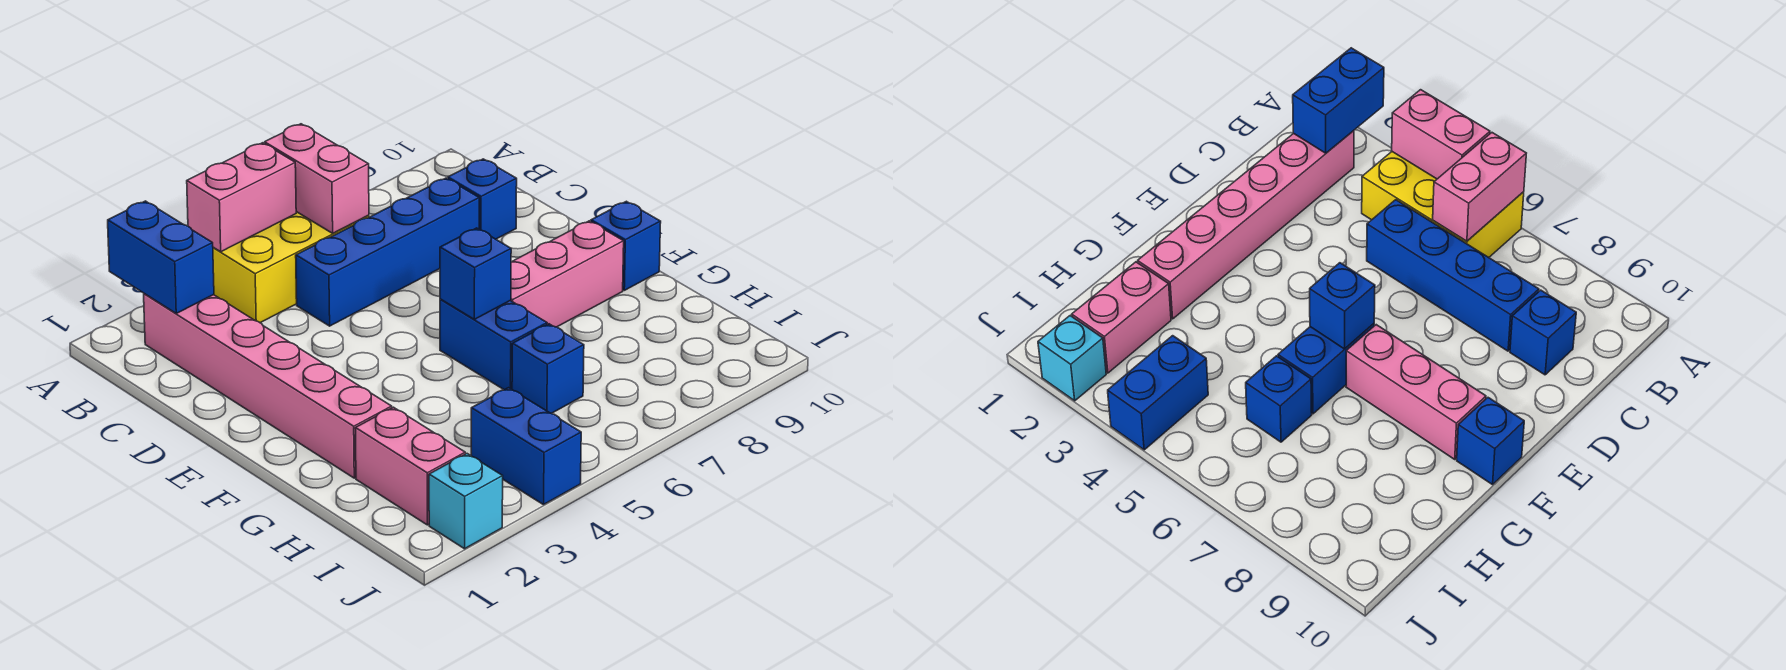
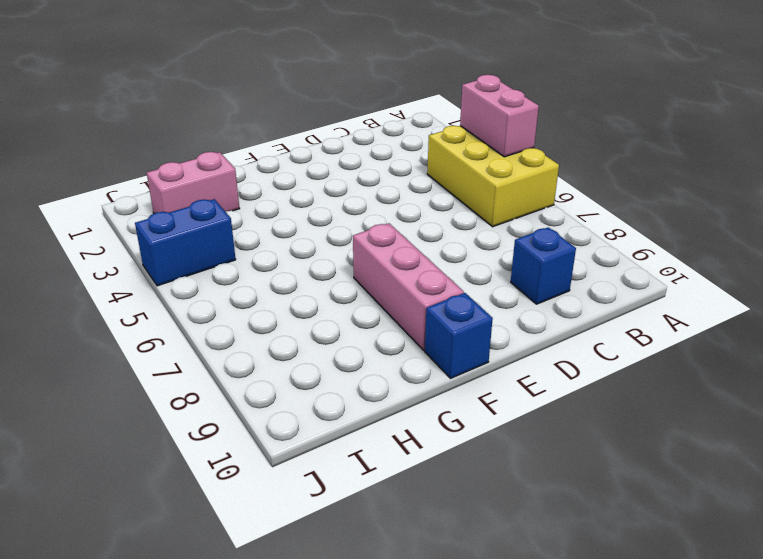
none -> pink brick B2:G2 level 1
none -> blue brick C5:C8 level 1
none -> blue brick F6:G6 level 1

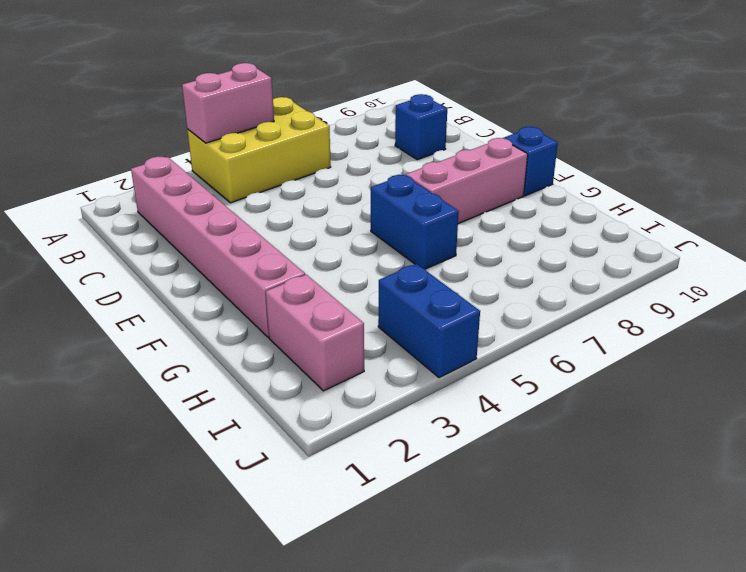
none -> blue brick C5:C8 level 1
none -> blue brick H6 level 1
none -> cyan brick J2 level 1

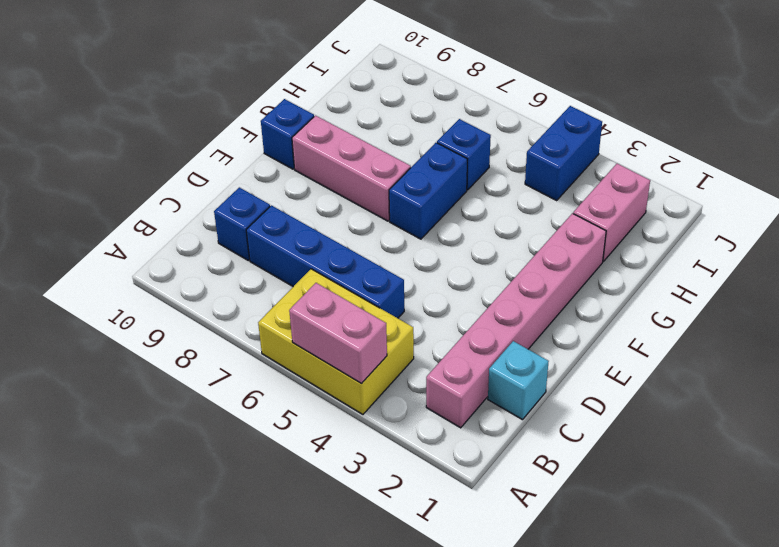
cyan brick C1 level 1 -> cyan brick J2 level 1
none -> blue brick A2:B2 level 2
none -> pink brick A6:B6 level 2
none -> blue brick F6 level 2

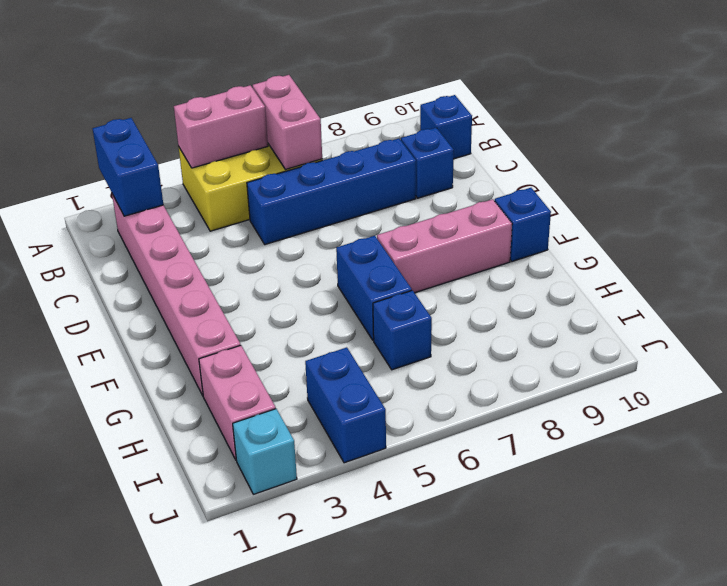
blue brick B10 level 1 -> blue brick F6 level 2

